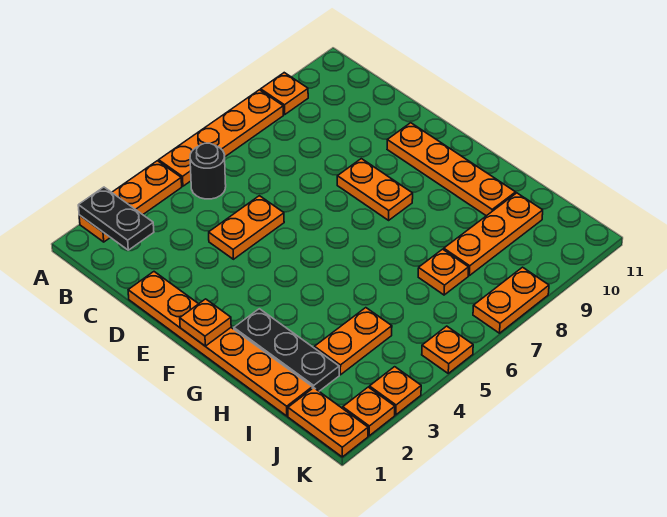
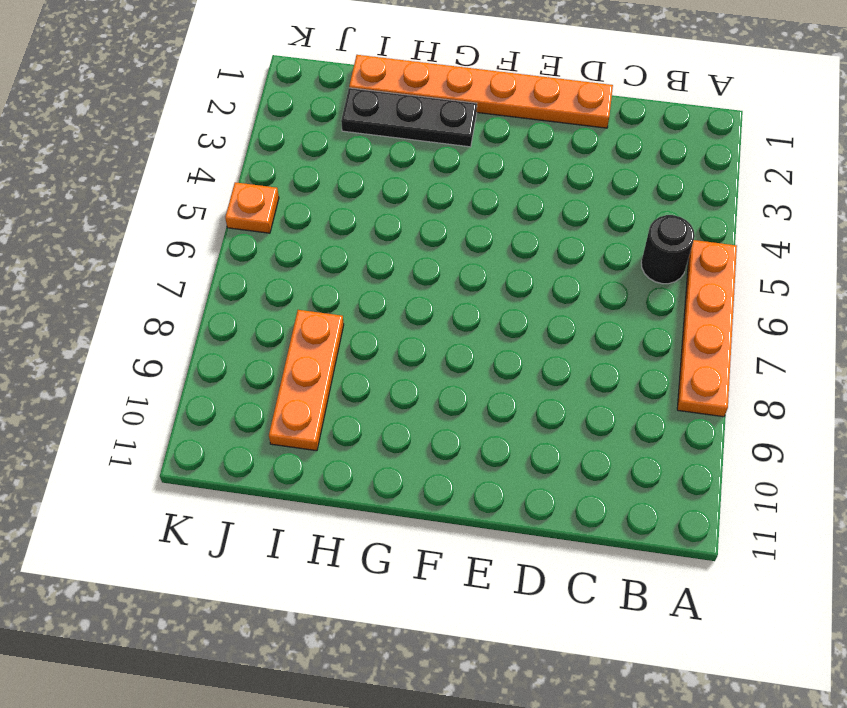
none -> orange plate A2:A4 level 1
none -> orange plate A9 level 1
none -> orange plate D4:D5 level 1

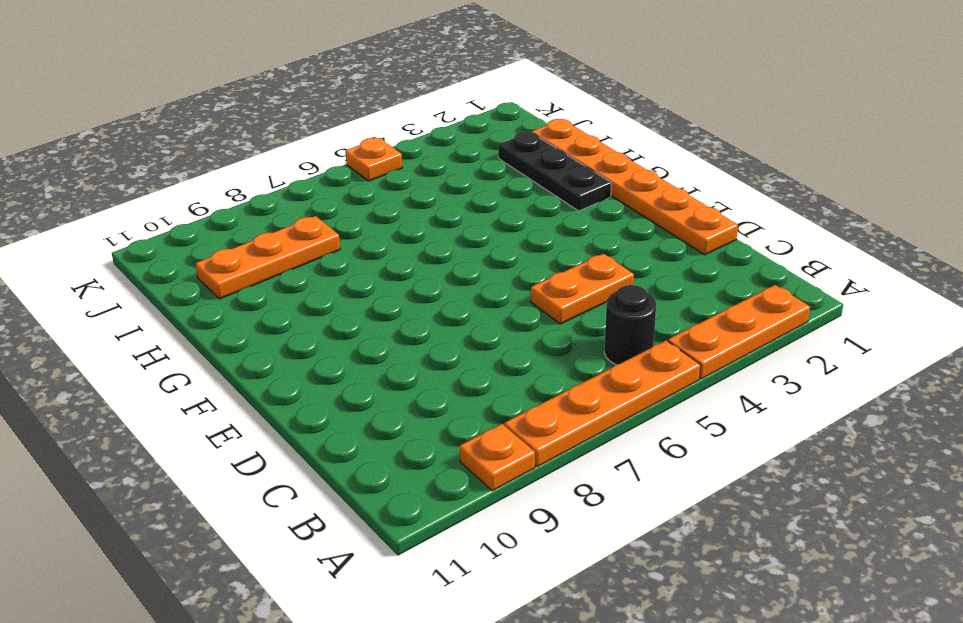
none -> orange plate E8:F8 level 1
none -> orange plate E10:H10 level 1
none -> orange plate I3:I4 level 1

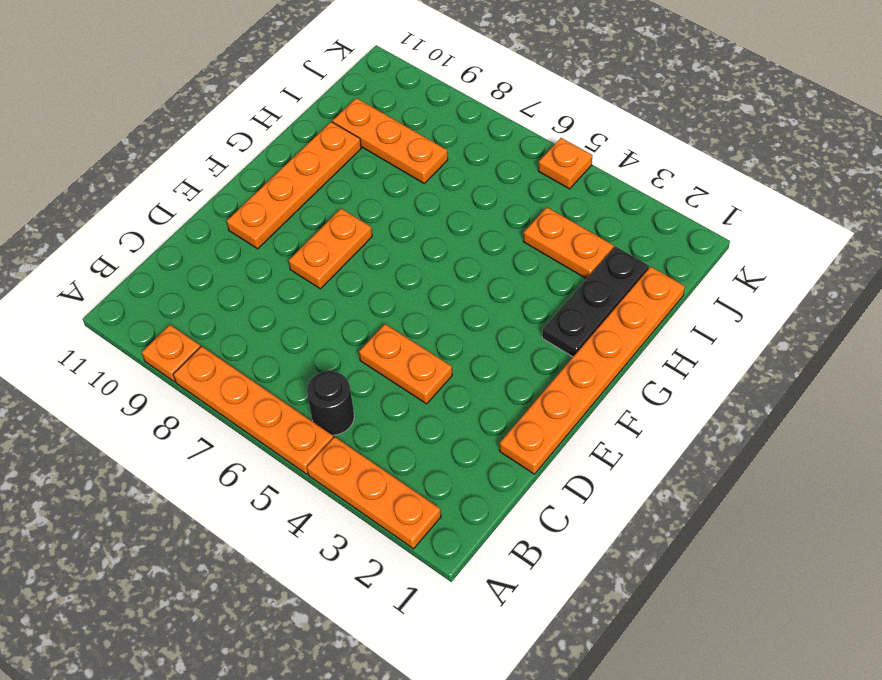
none -> orange plate I7 level 1
none -> orange plate J1:K1 level 1
none -> orange plate K2 level 1

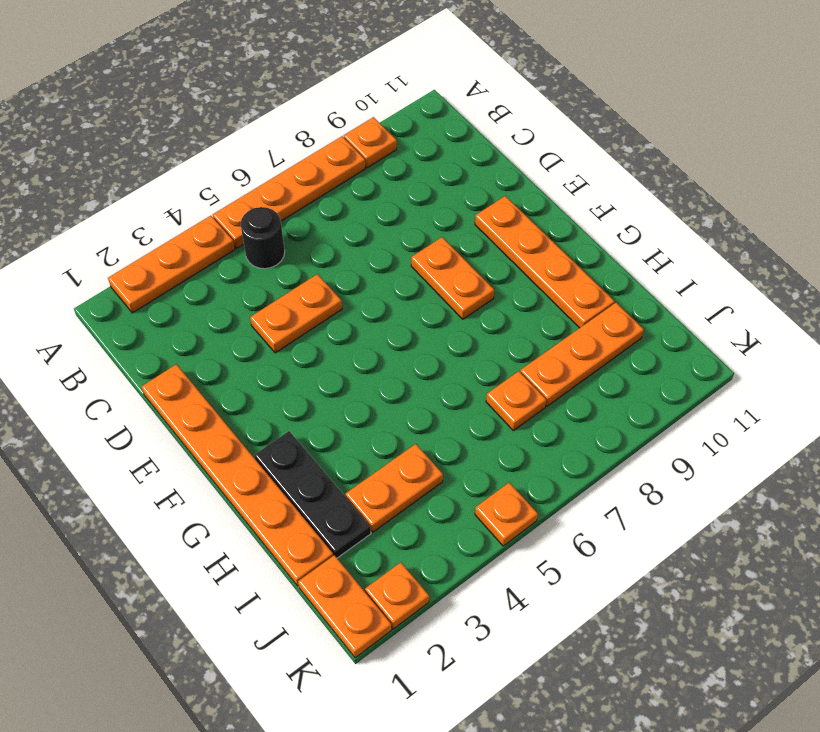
none -> orange plate K3 level 1
none -> orange plate K7:K8 level 1
none -> black plate A2:B2 level 2

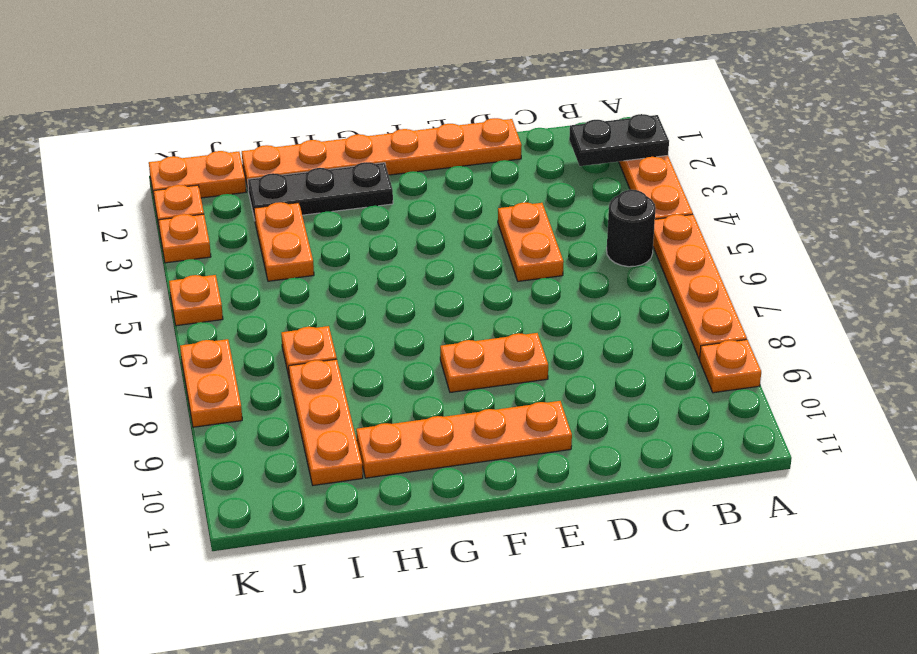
none -> orange plate F1 level 2

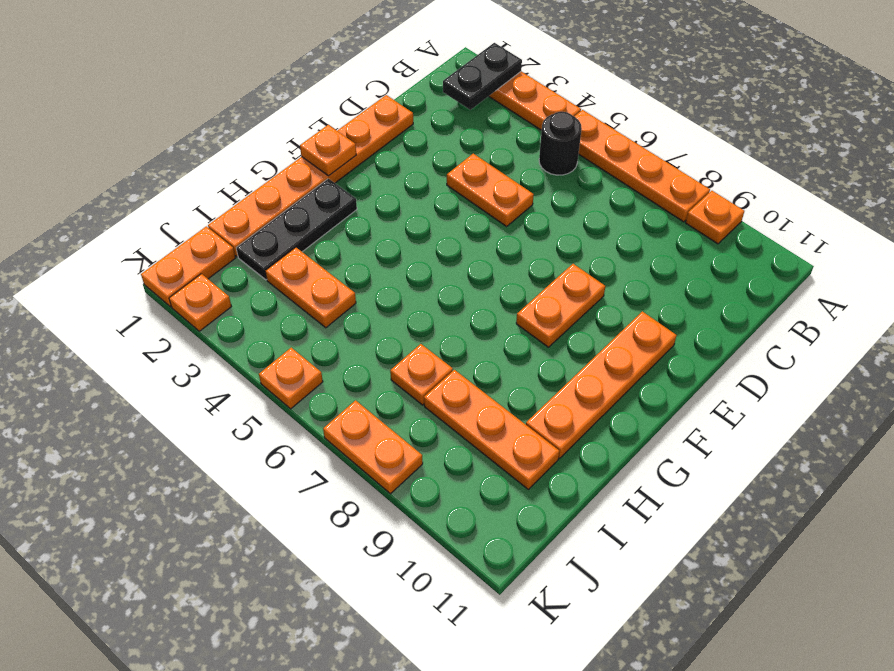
none -> orange plate K3 level 1

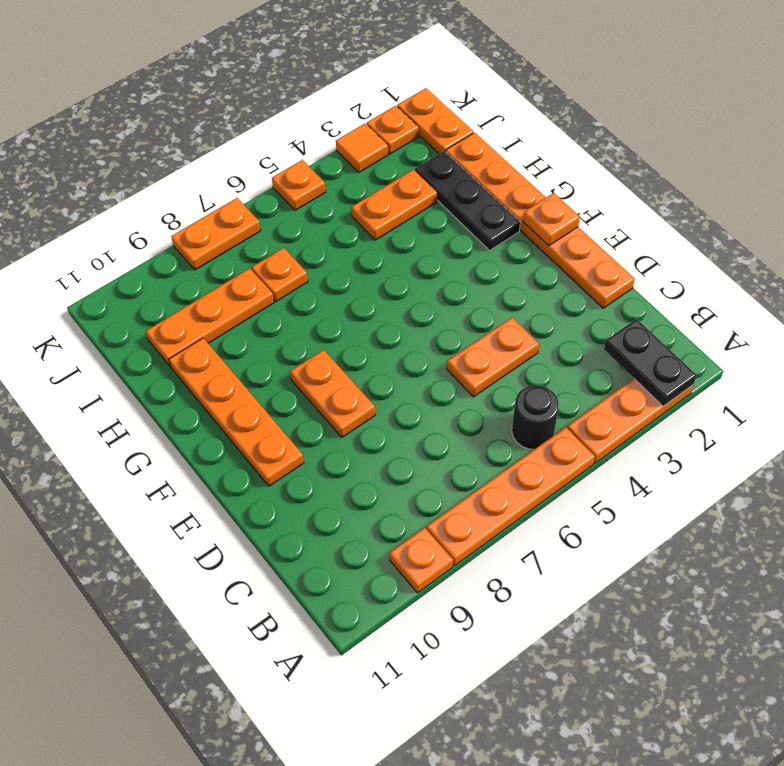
orange tile K3 level 1 -> orange plate K3 level 1

